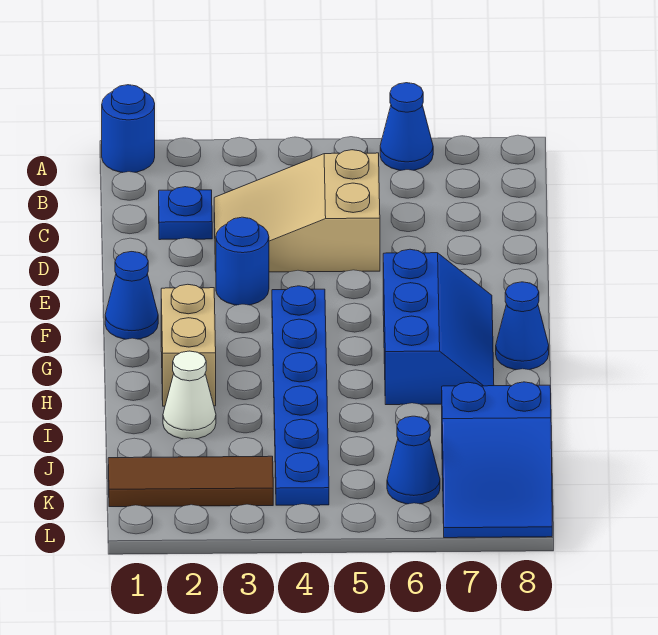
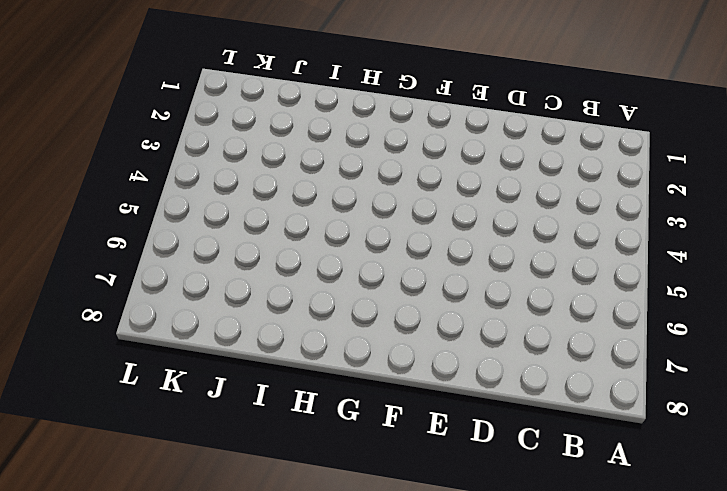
none -> blue round brick A1 level 1
none -> blue cone A6 level 1
none -> blue plate C2 level 1

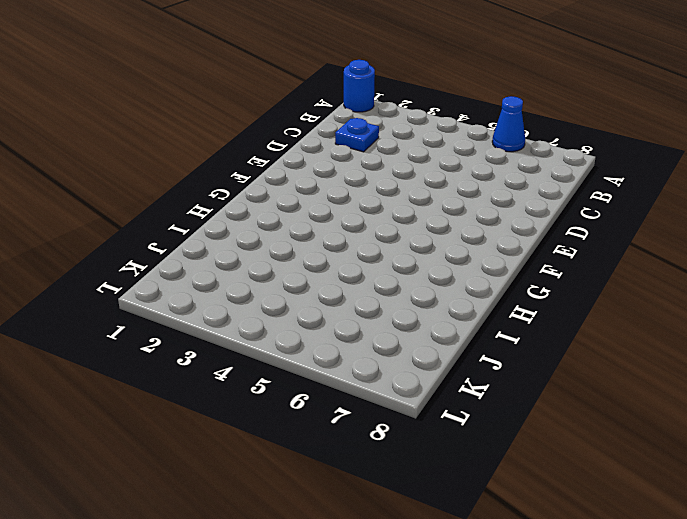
none -> tan slope C3:D5 level 1 top 5
none -> blue round brick E3 level 1
none -> blue cone F1 level 1

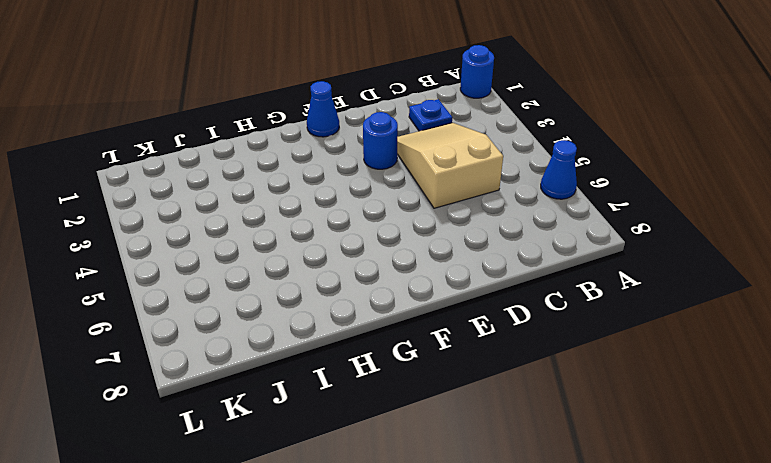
none -> blue plate F4:K4 level 1
none -> blue slope F6:H7 level 1 top 6
none -> tan brick G2:H2 level 1

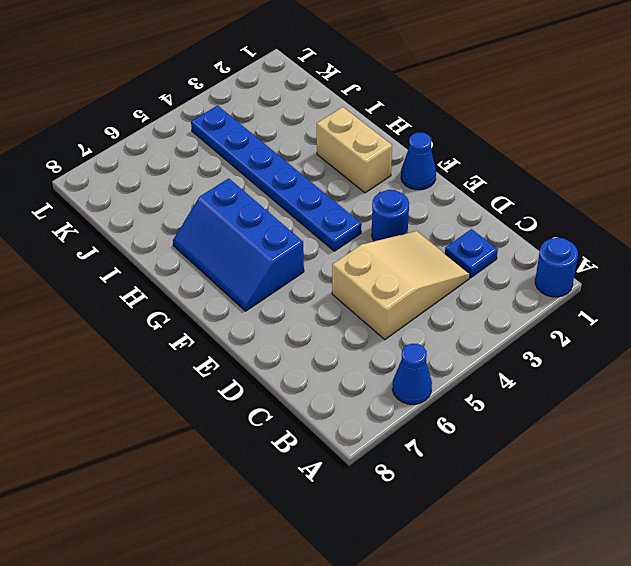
none -> blue cone G8 level 1
none -> white cone I2 level 1
none -> blue slope J7:L8 level 1 top J

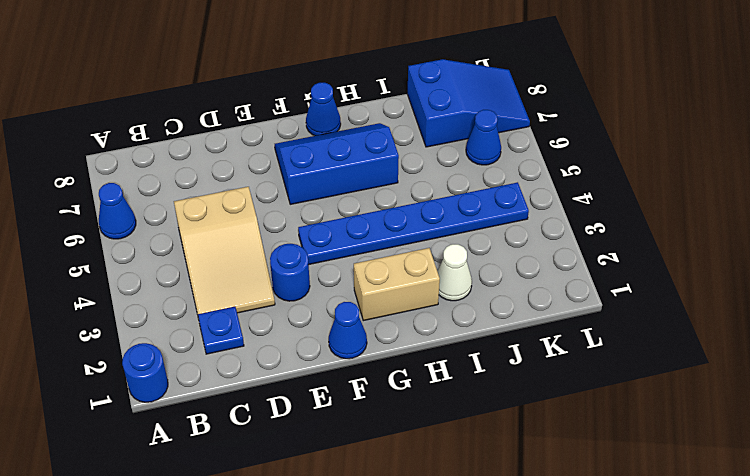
none -> brown tile K1:K3 level 1

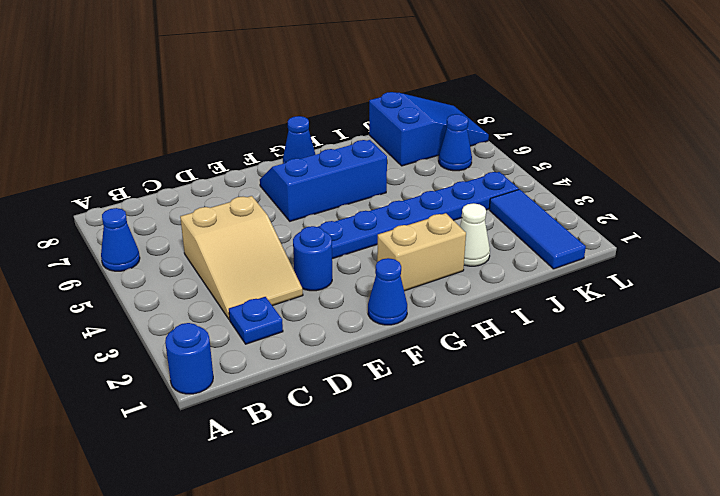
blue tile K1:K3 level 1 -> brown tile K1:K3 level 1

